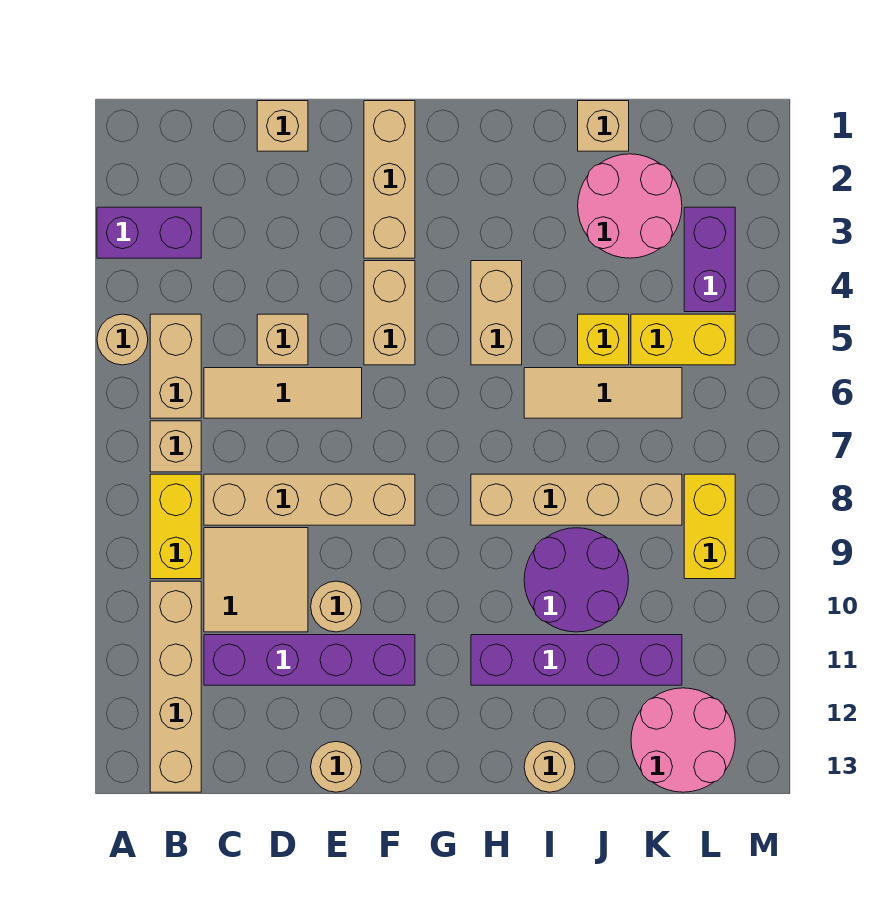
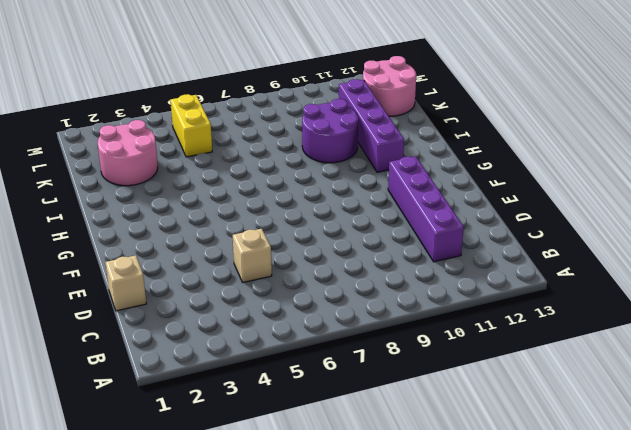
none -> purple brick A3:B3 level 1
none -> tan round brick A5 level 1
none -> tan brick B5:B6 level 1

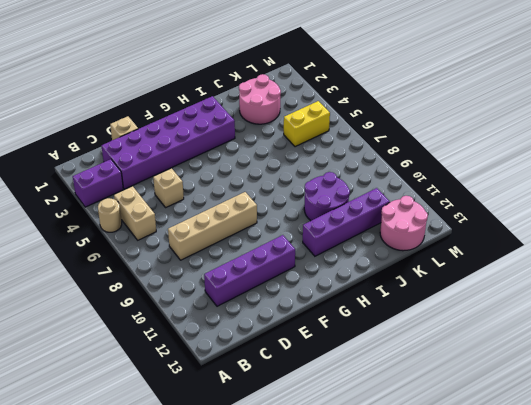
purple brick C2:H3 level 1 -> tan brick F1:F3 level 1
none -> tan brick B7 level 1
none -> yellow brick B8:B9 level 1
none -> tan brick B10:B13 level 1

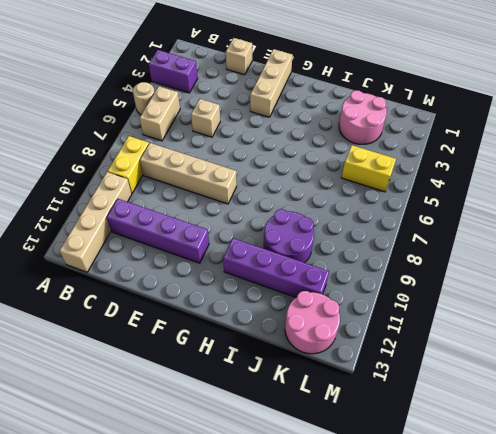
none -> tan brick B7 level 1
none -> tan tile C6:E6 level 1
none -> tan tile C9:D10 level 1

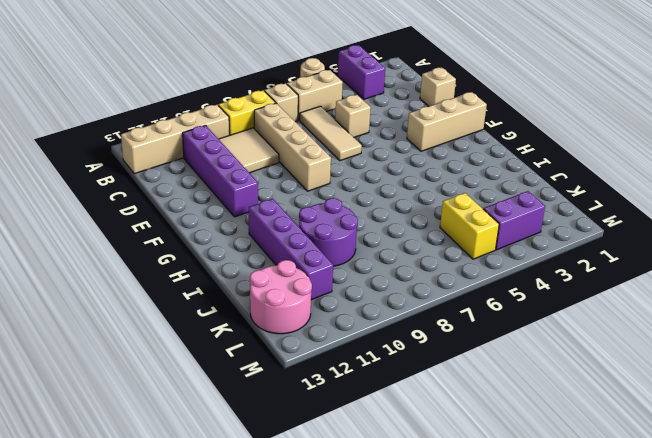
none -> tan round brick E10 level 1
none -> tan round brick E13 level 1
none -> tan brick F4:F5 level 1

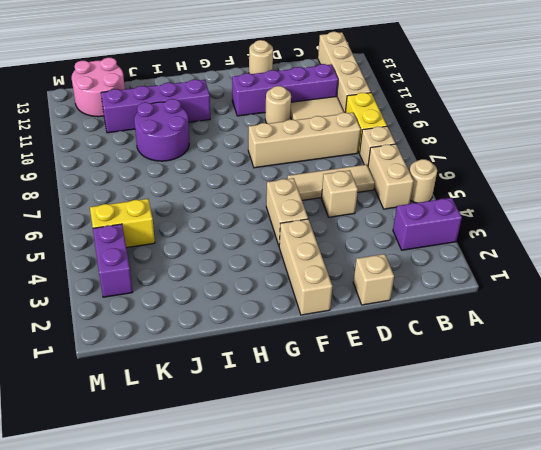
none -> tan brick H4:H5 level 1
none -> tan brick H8:K8 level 1
none -> tan tile I6:K6 level 1

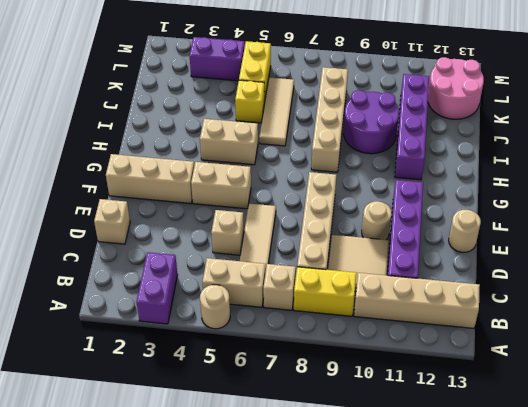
none -> tan round brick I13 level 1
none -> tan brick J1 level 1
none -> pink round brick J2:K3 level 1

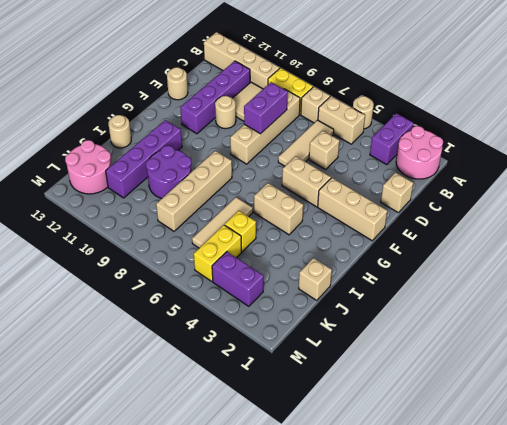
pink round brick A1:B2 level 1 -> pink round brick J2:K3 level 1
purple brick D8:E8 level 2 -> none
none -> yellow brick L8:L9 level 1

